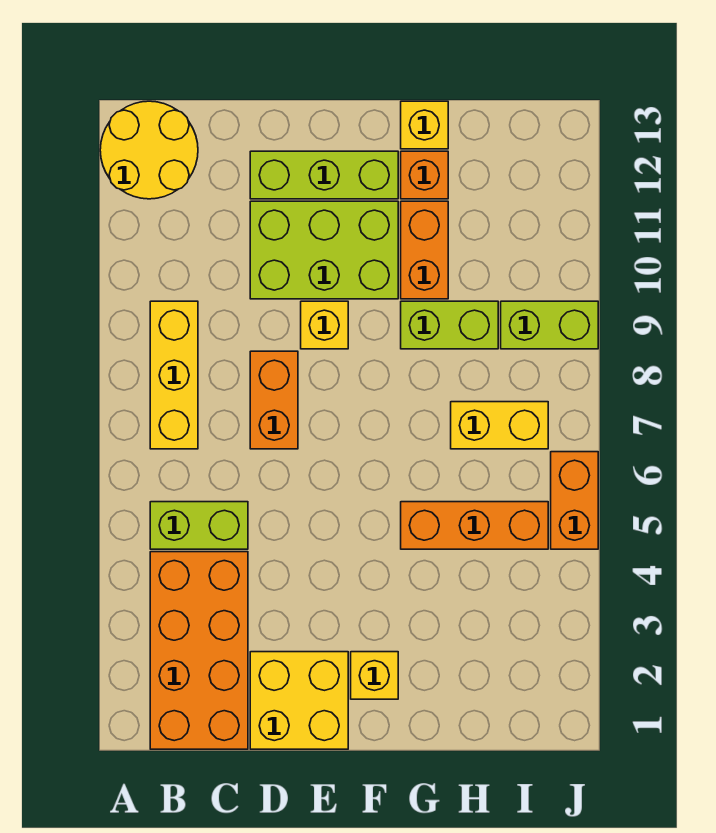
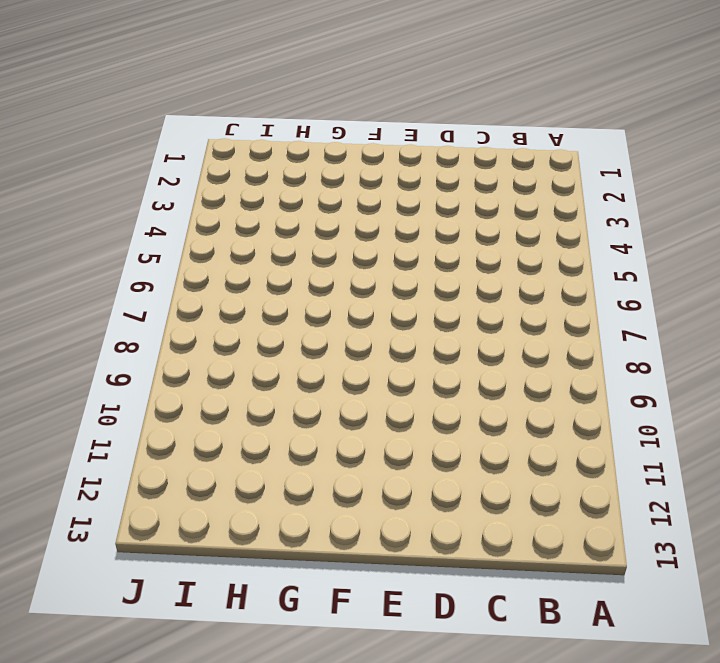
none -> yellow round brick A12:B13 level 1
none -> orange brick B1:C4 level 1
none -> lime brick B5:C5 level 1

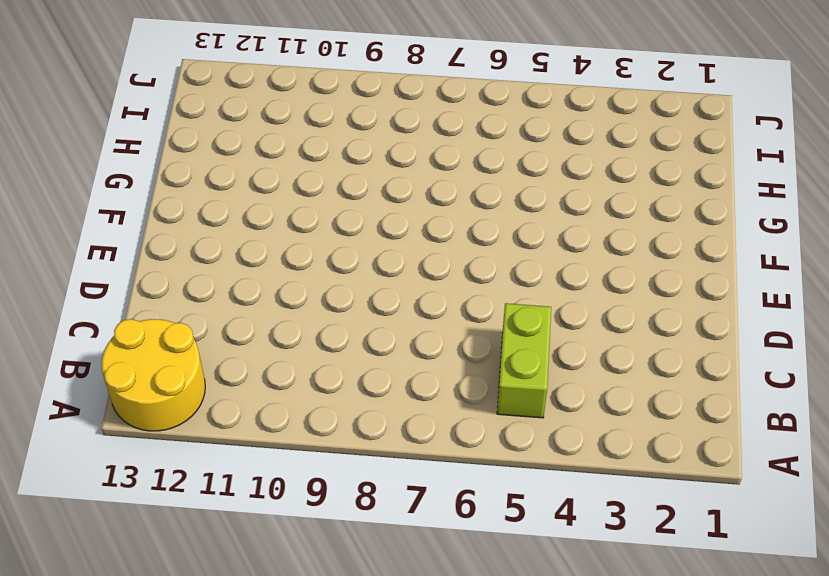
none -> orange brick B1:C4 level 1
none -> yellow brick B7:B9 level 1
none -> yellow brick D1:E2 level 1

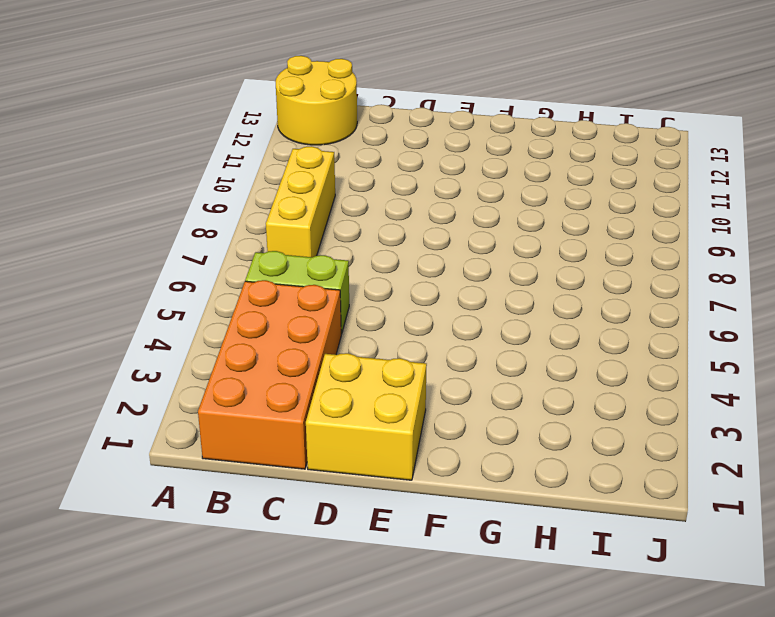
none -> orange brick D7:D8 level 1
none -> lime brick D10:F11 level 1
none -> lime brick D12:F12 level 1

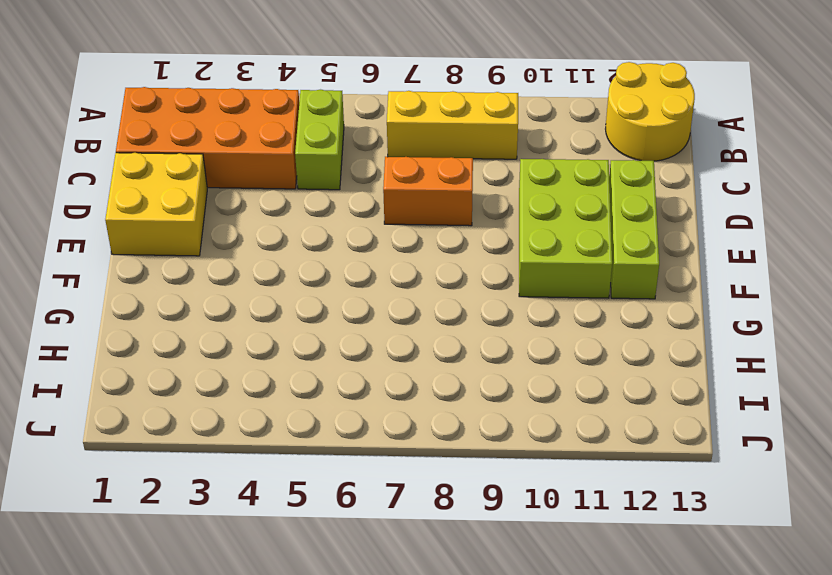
none -> yellow brick E9 level 1
none -> yellow brick F2 level 1
none -> orange brick G5:I5 level 1

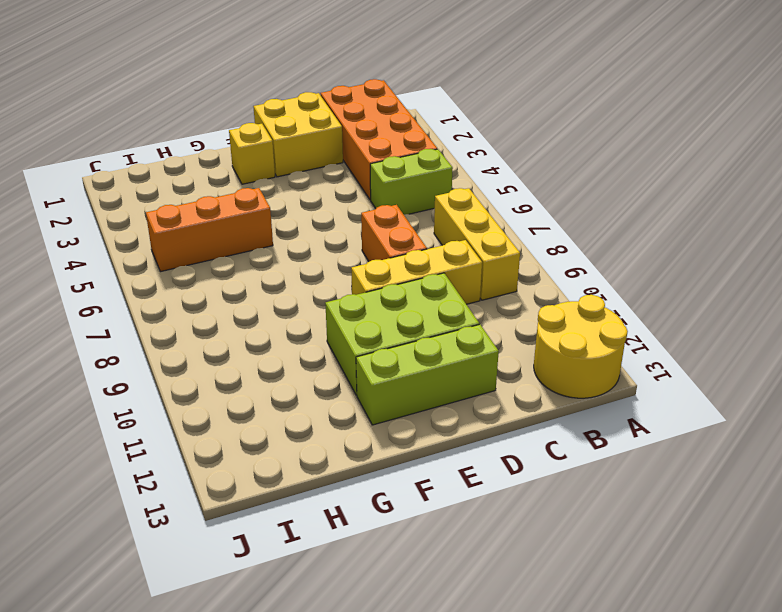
yellow brick C9:E9 level 1 -> yellow brick E9 level 1
none -> lime brick G9:H9 level 1
none -> orange brick G10:G11 level 1
none -> orange brick G12 level 1

